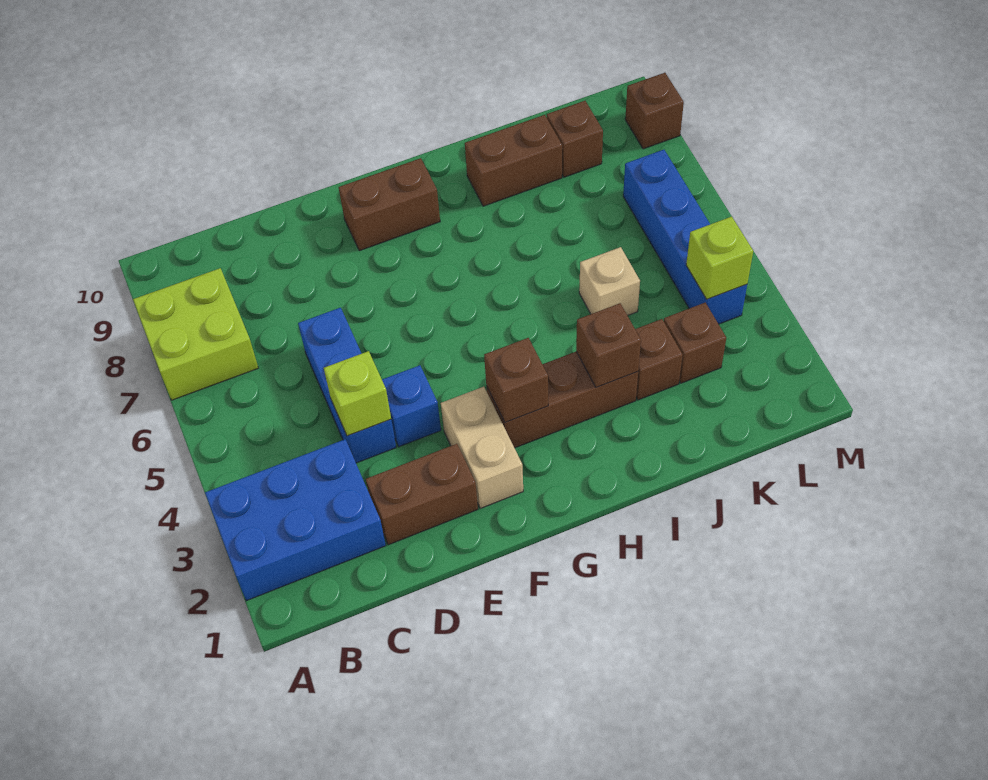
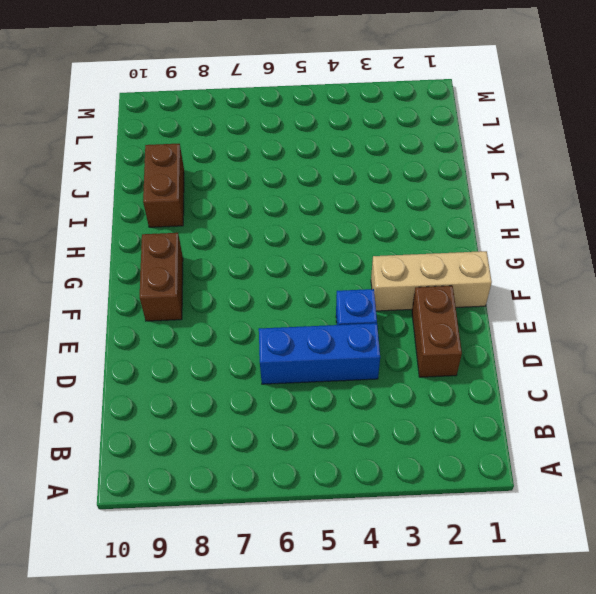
tan brick F1:F3 level 1 -> tan brick F2:F3 level 1
none -> blue brick A2:C3 level 1
none -> lime brick A7:B8 level 1
none -> brown brick G3:I3 level 1

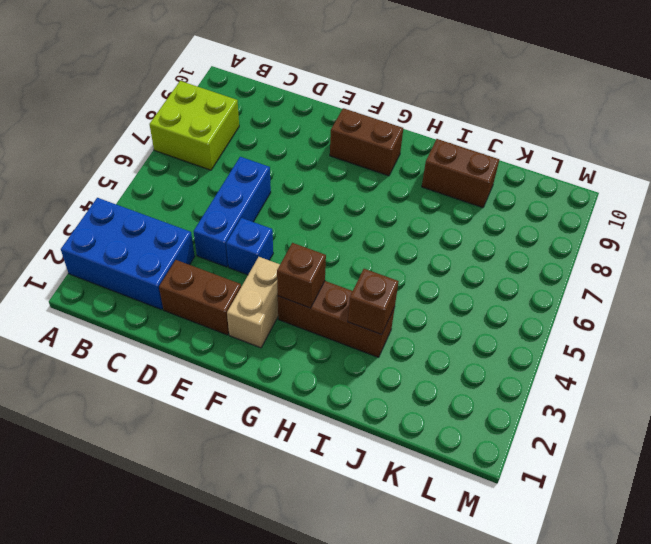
none -> brown brick J3 level 1
none -> tan brick J5 level 1
none -> brown brick K3 level 1

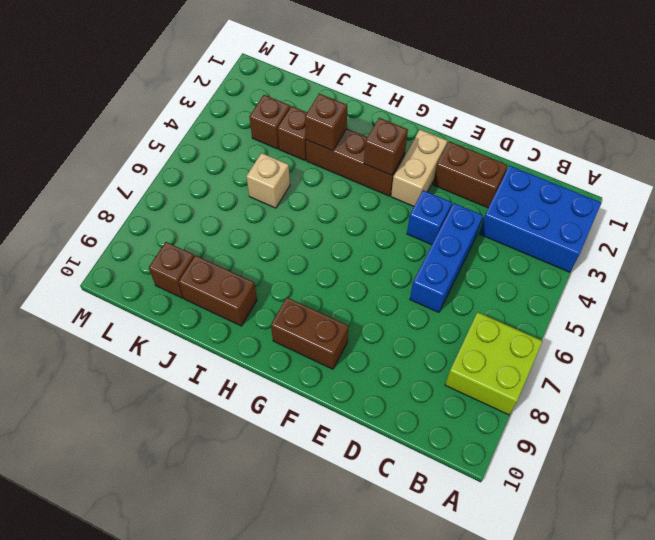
none -> blue brick L4:L7 level 1
none -> brown brick M9 level 1
none -> lime brick D4 level 2

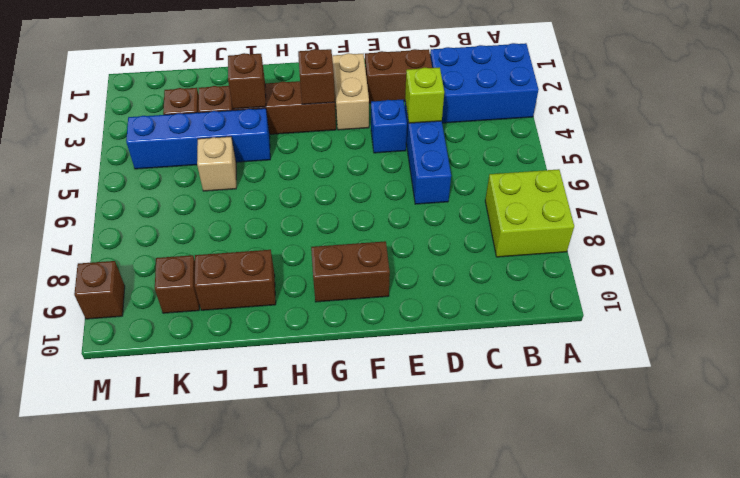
blue brick I4:L4 level 1 -> blue brick L4:L7 level 1
none -> lime brick L4 level 2

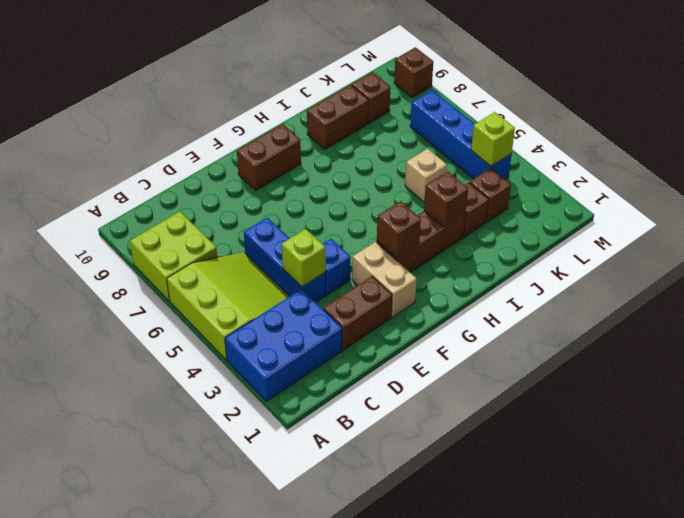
lime slope A4:C6 level 1 top A -> none

